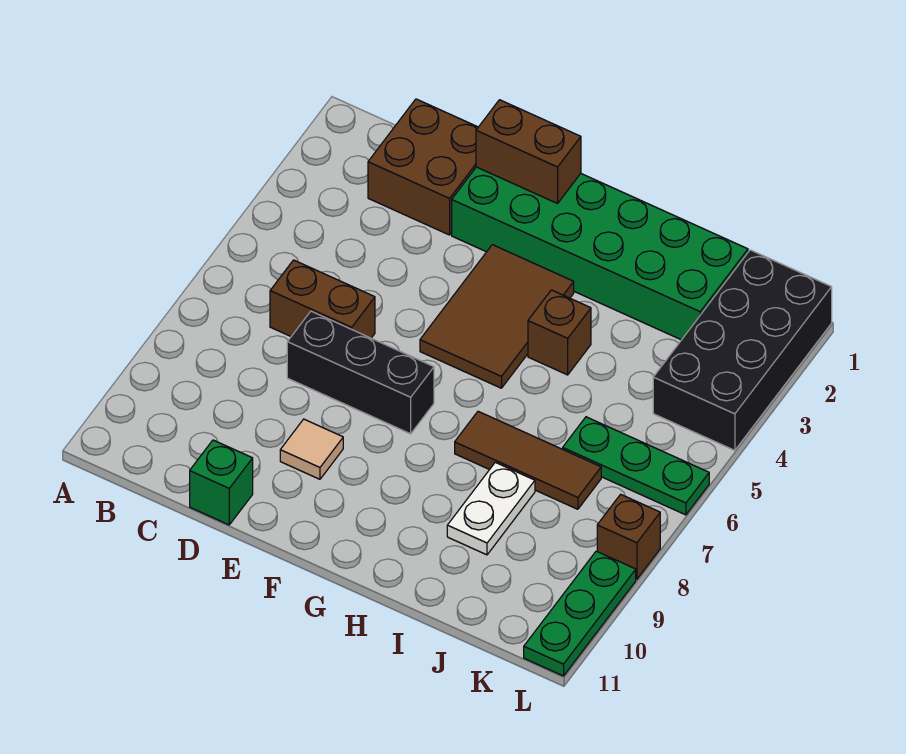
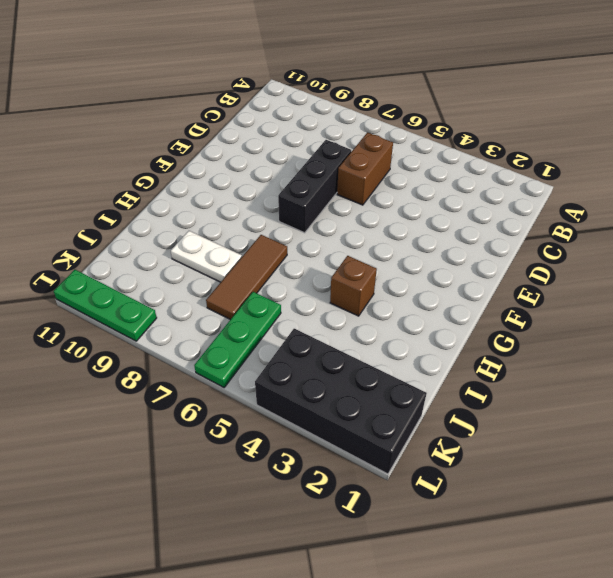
none -> brown brick C1:D2 level 1
none -> green brick D11 level 1
none -> green brick E1:J2 level 1

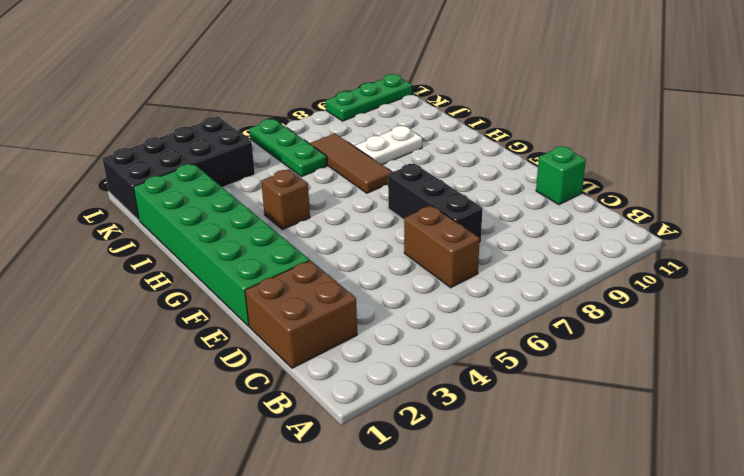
none -> tan tile E9 level 1
none -> brown tile F3:G5 level 1
none -> brown brick L8 level 1

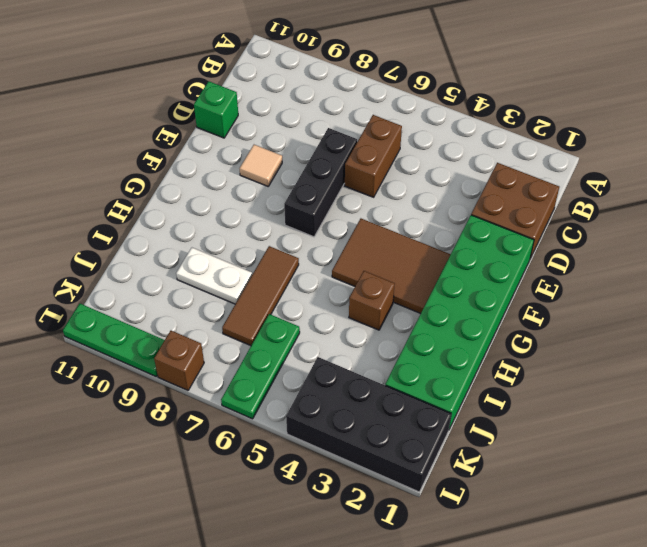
none -> brown brick E1:F1 level 2

